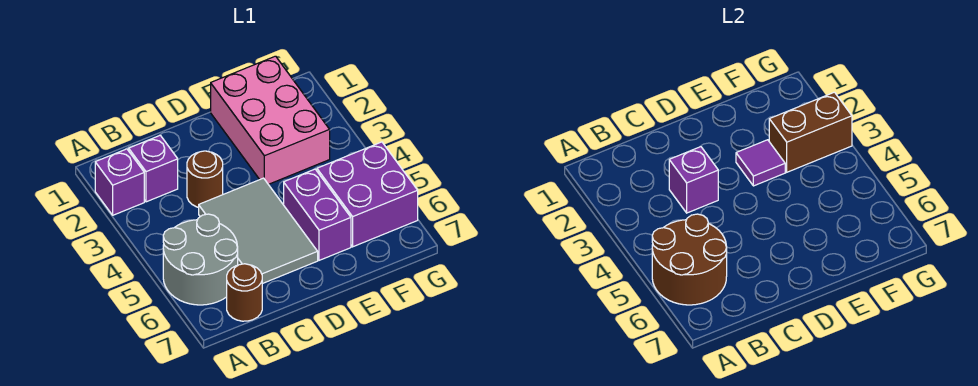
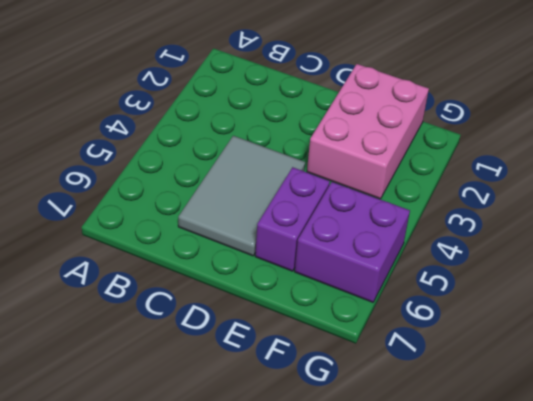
none -> purple brick A2 level 1
none -> grey round brick A5:B6 level 1
none -> purple brick B2 level 1

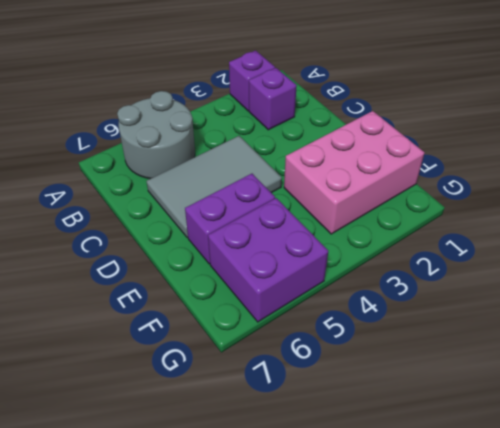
none -> brown round brick B7 level 1
none -> brown round brick C3 level 1
none -> brown round brick A5:B6 level 2

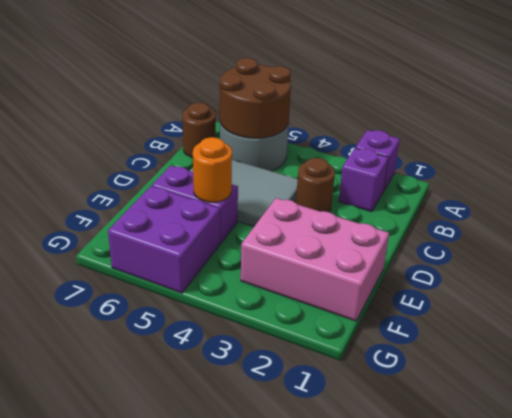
orange round brick E5 level 2 -> none
none -> purple brick C3 level 2
none -> purple tile E3 level 2
none -> brown brick F3:G3 level 2

